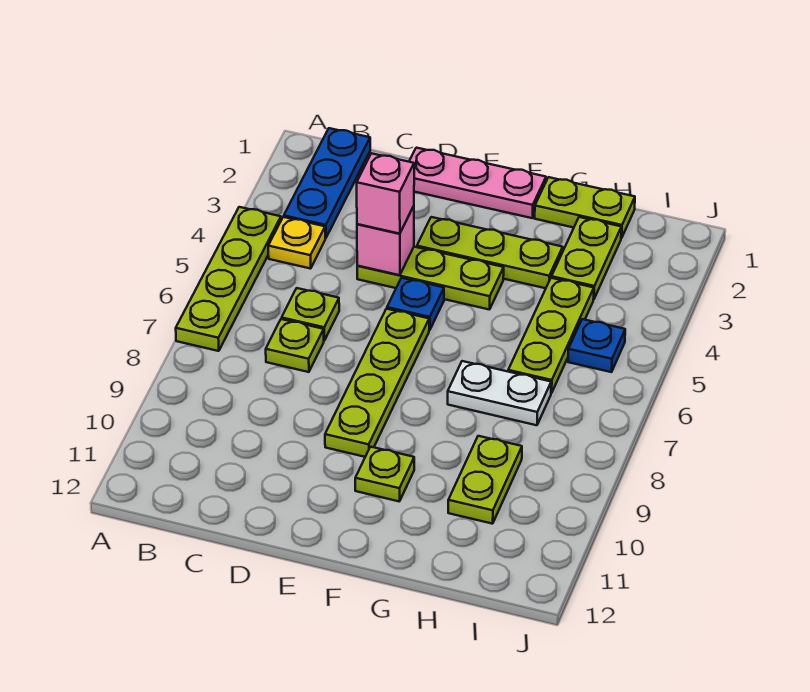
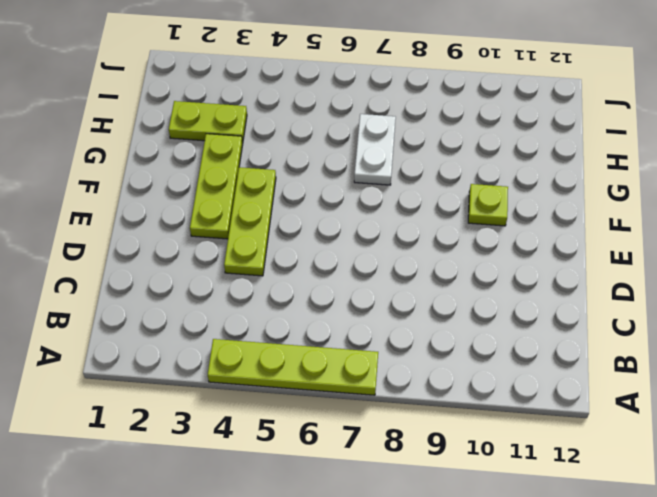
none -> blue plate B1:B3 level 1
none -> yellow plate B4 level 1
none -> lime plate C6 level 1

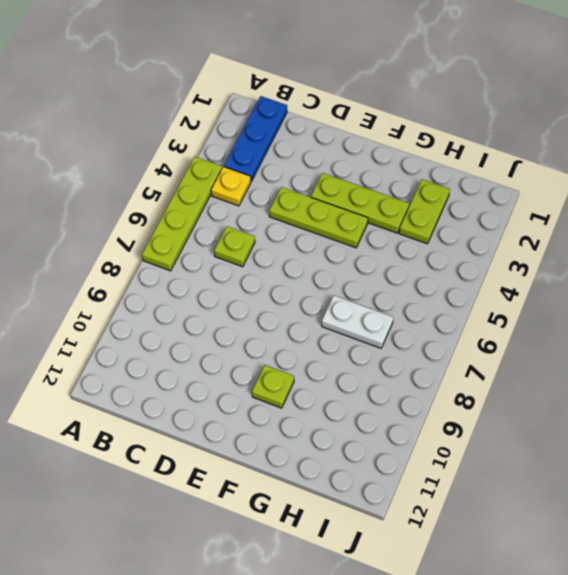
none -> lime plate C7 level 1
none -> pink plate D1:F1 level 1
none -> blue plate E5 level 1

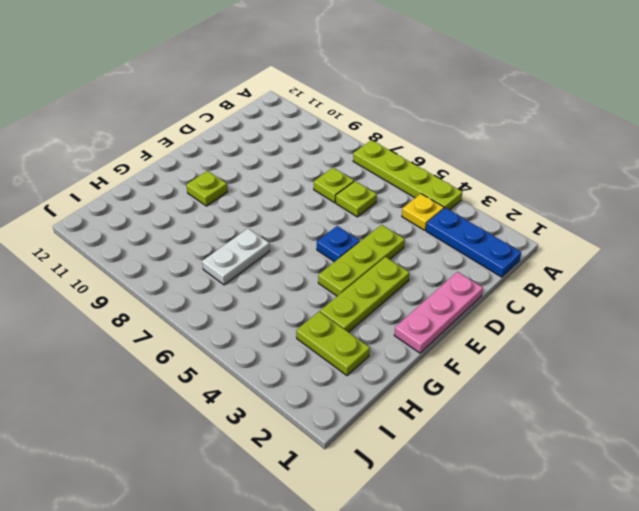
none -> lime plate E6:E9 level 1
none -> lime plate G1:H1 level 1
none -> lime plate H4:H6 level 1

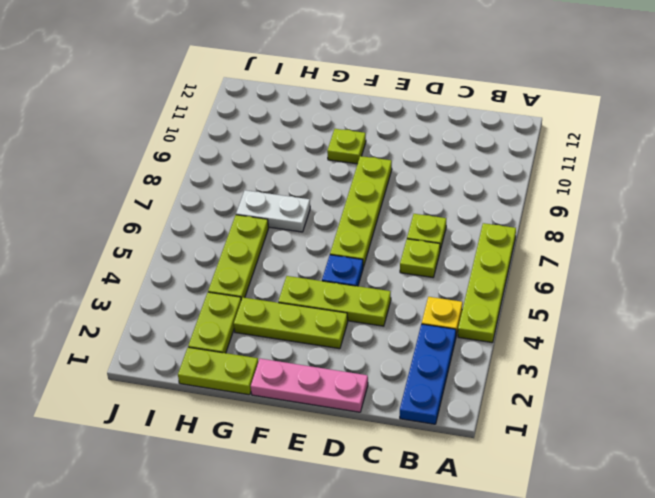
none -> lime plate H9:H10 level 1
none -> blue plate I5 level 1
none -> pink brick D4 level 2

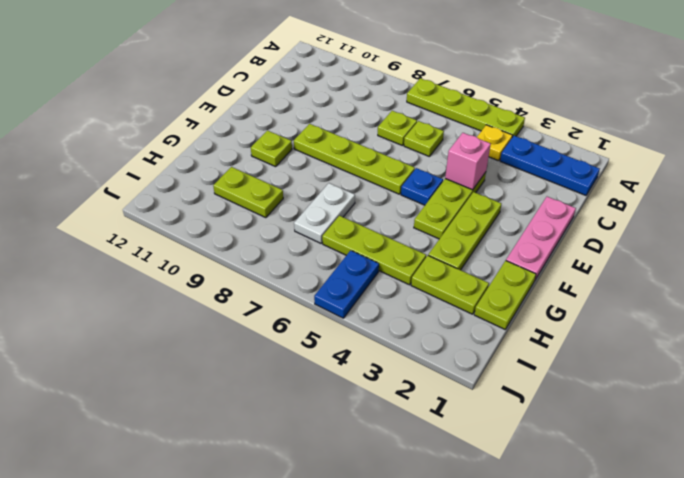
blue plate I5:J5 level 1 -> blue plate I5 level 1
none -> pink brick D4 level 3

